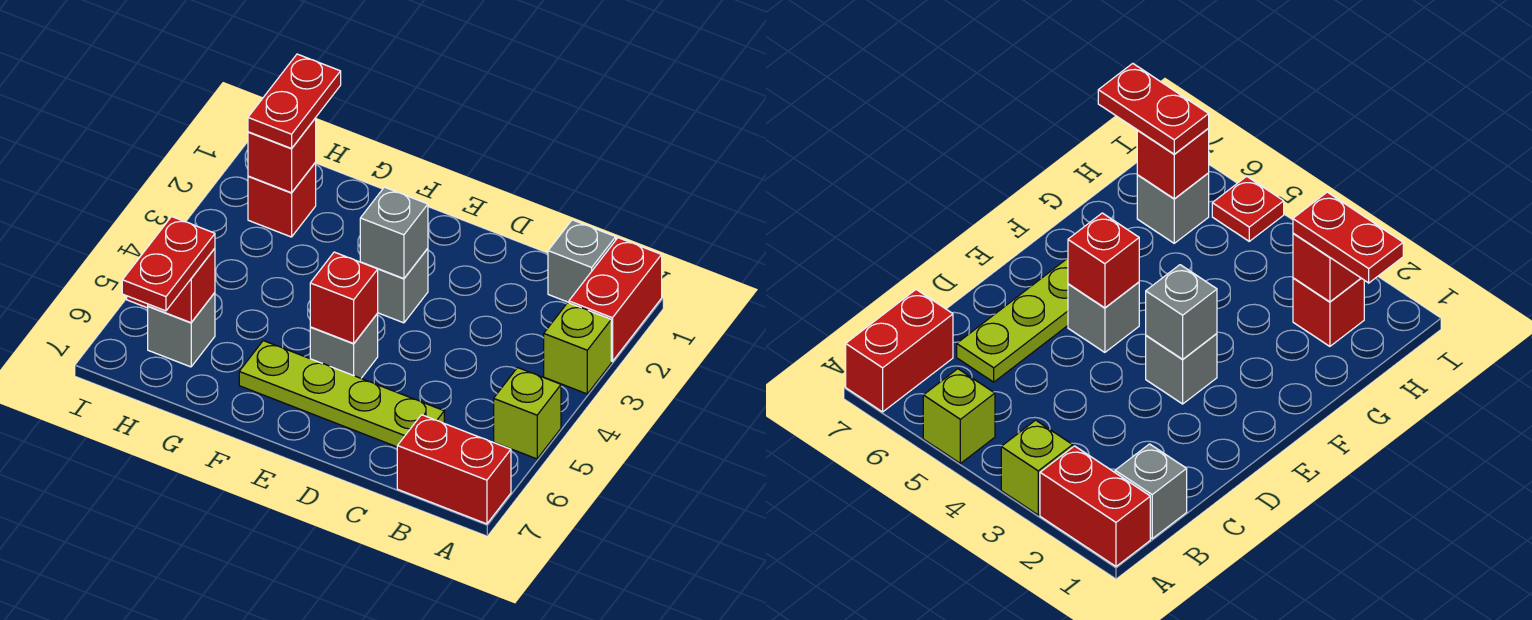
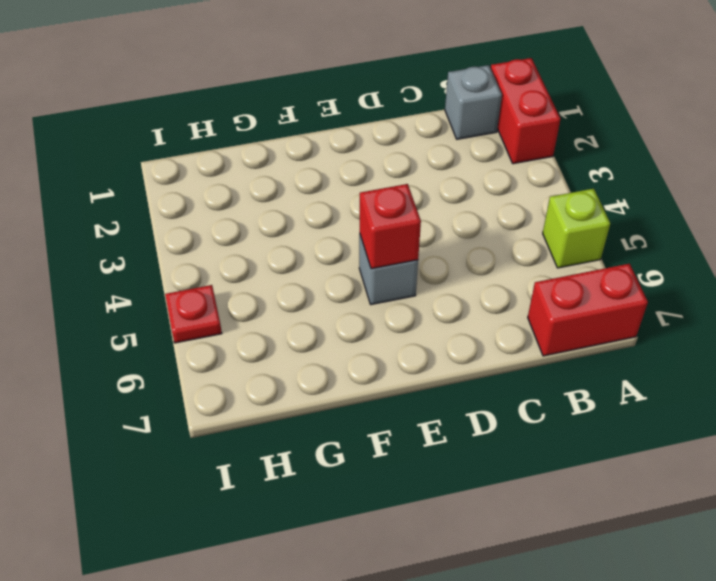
none -> lime brick A3 level 1
none -> lime plate C6:F6 level 1
none -> grey brick E3 level 1

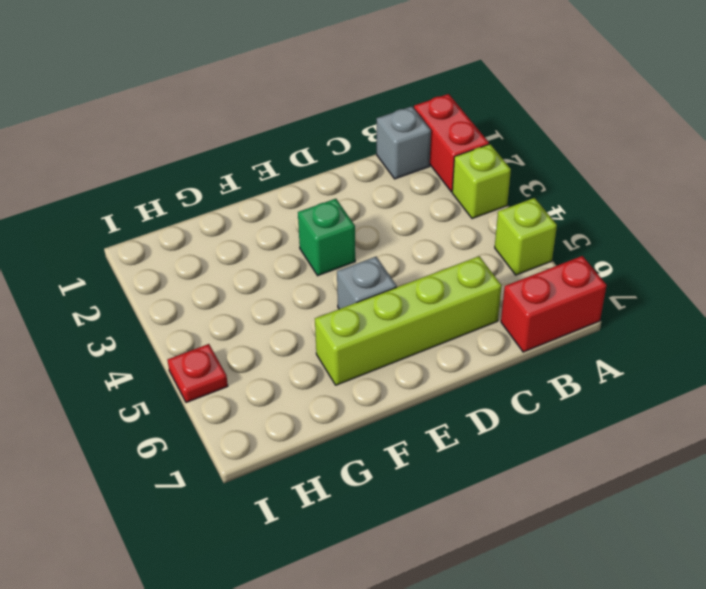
lime brick C6:F6 level 1 -> lime plate C6:F6 level 1
green brick E3 level 1 -> grey brick E3 level 1
none -> red brick H2 level 1
none -> grey brick H6 level 1
none -> grey brick E3 level 2

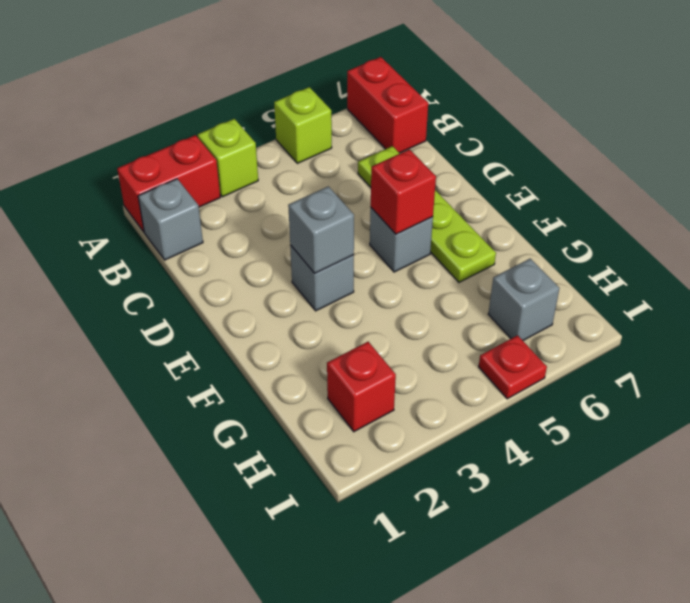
none -> red brick H2 level 2
none -> red brick H6 level 2
none -> red plate H1:H2 level 3

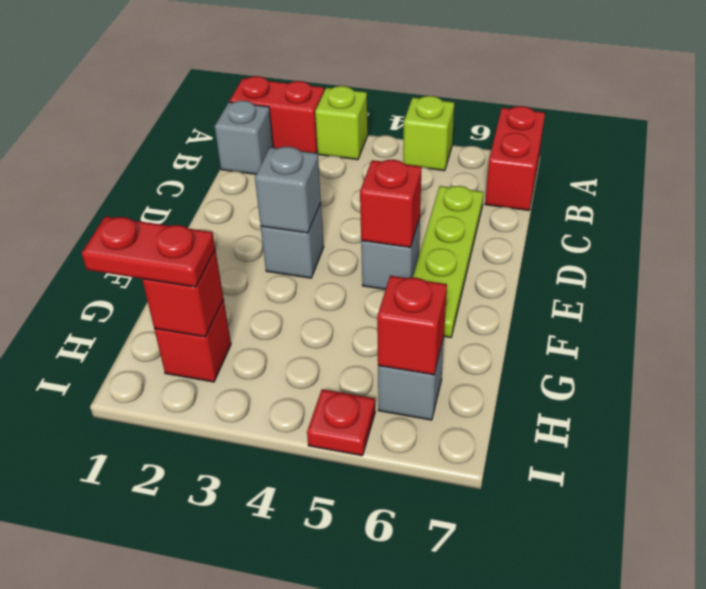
none -> red plate H6:H7 level 3

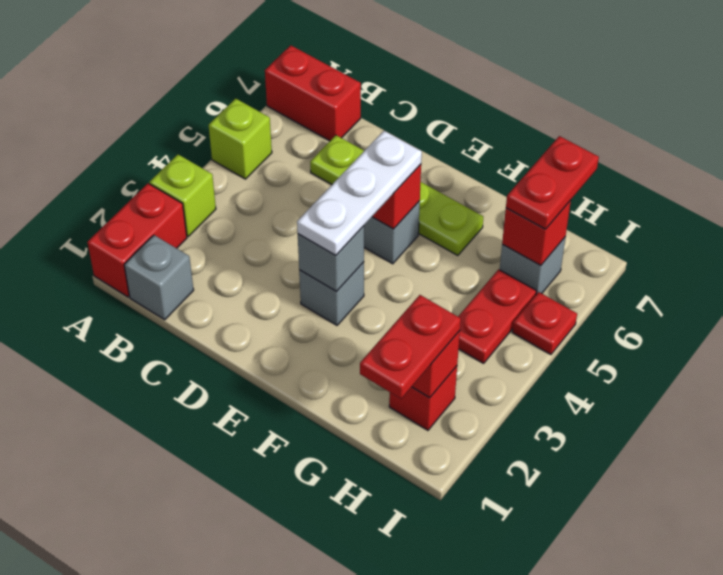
white plate E3:E5 level 3 -> none
red plate H4:H5 level 1 -> none

